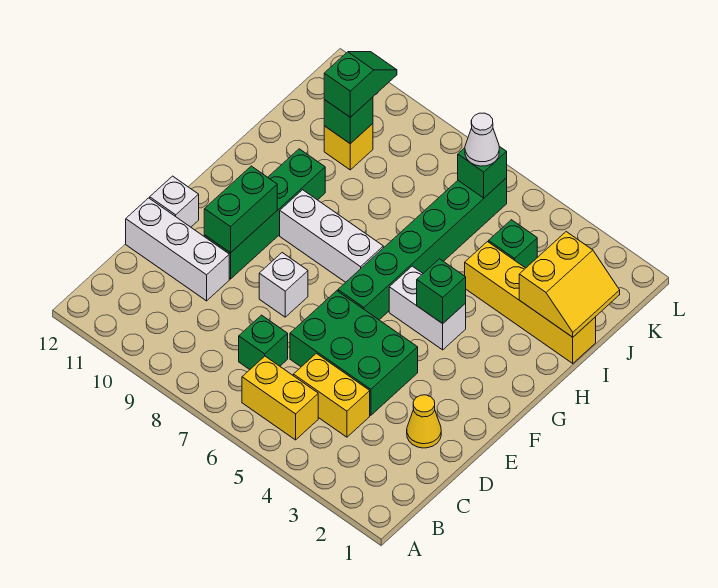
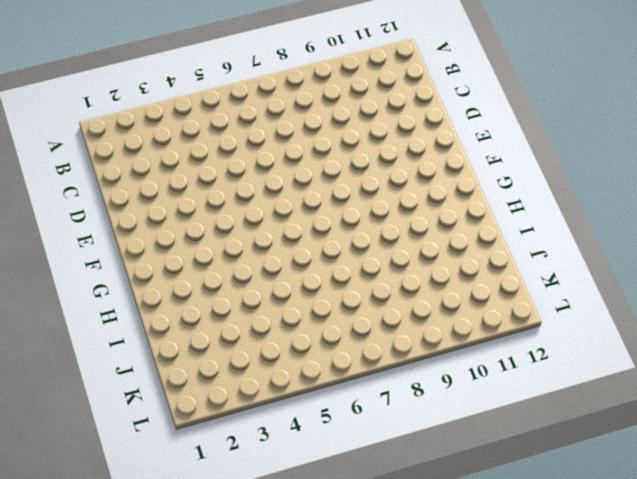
none -> yellow brick B5:B6 level 1
none -> yellow brick C4:C5 level 1
none -> green brick C7 level 1

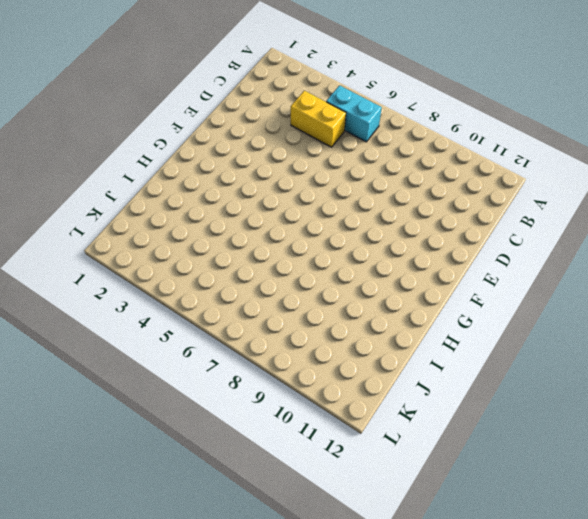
cyan brick B5:B6 level 1 -> yellow brick B5:B6 level 1
none -> green brick C7 level 1
none -> yellow cone D2 level 1
none -> green brick D4:E6 level 1

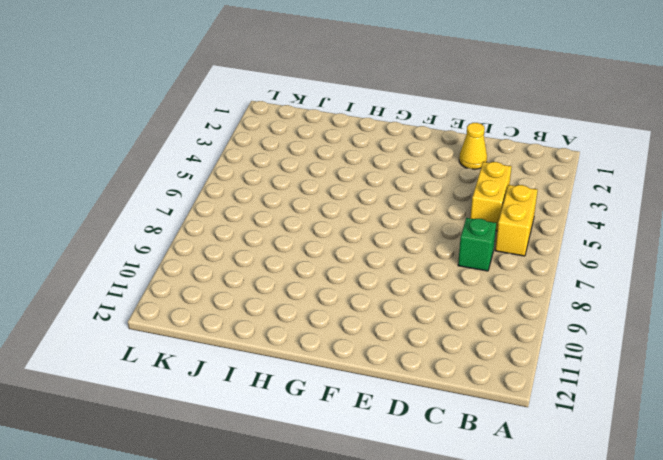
none -> green brick D4:E6 level 1
none -> white brick D10:D12 level 1
none -> white brick E8 level 1

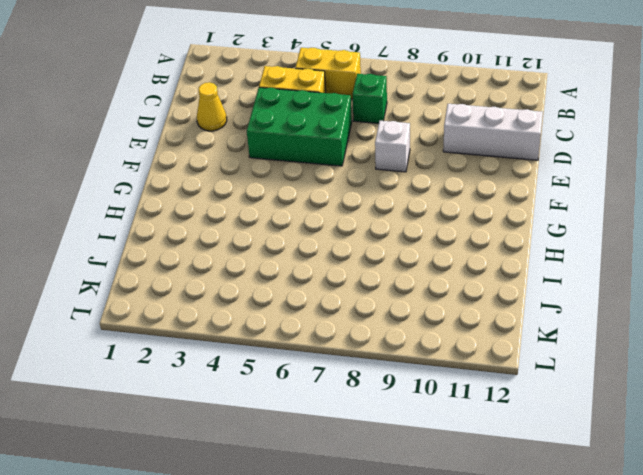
none -> green brick E10:H10 level 1
none -> white brick E12 level 1
none -> green brick F6:K6 level 1

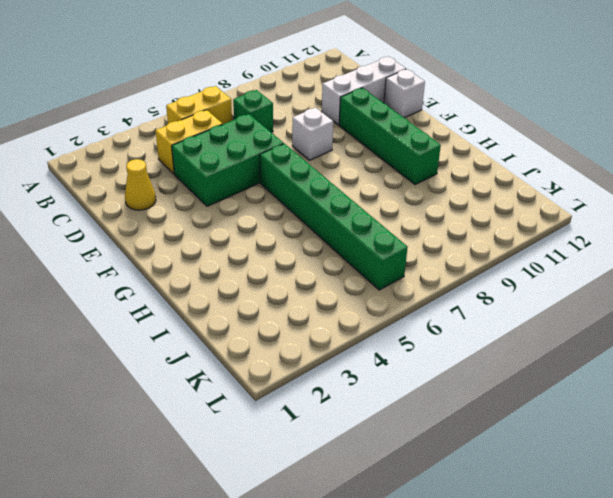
none -> white brick G4:G5 level 1
none -> white brick G7:G9 level 1
none -> yellow brick I1:I4 level 1

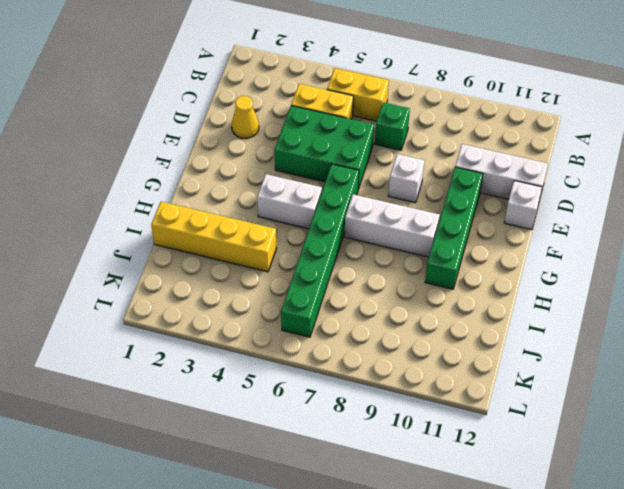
none -> green brick J4 level 1
none -> yellow brick J10 level 1
none -> green brick E10:F10 level 2

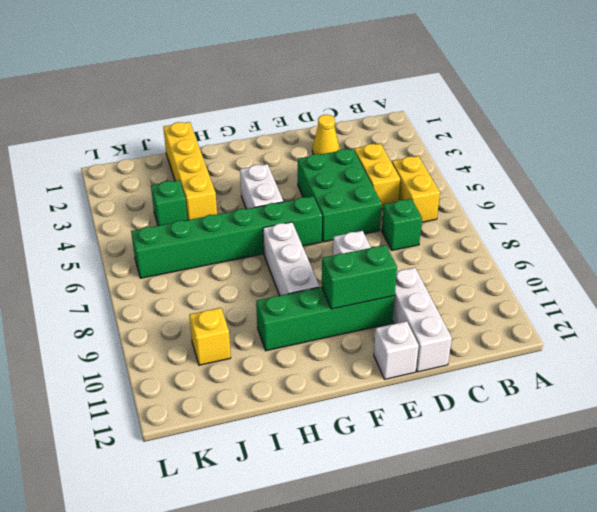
none -> green brick G4 level 2
none -> yellow slope I1:J2 level 2 top 2
none -> green brick J10 level 2

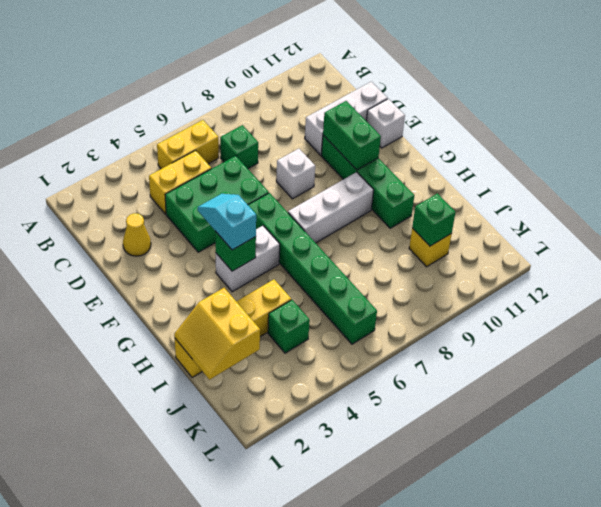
cyan slope F4:G4 level 3 top G -> none
none -> green brick K6 level 2
none -> green slope J10:K10 level 3 top J
none -> white cone K6 level 3

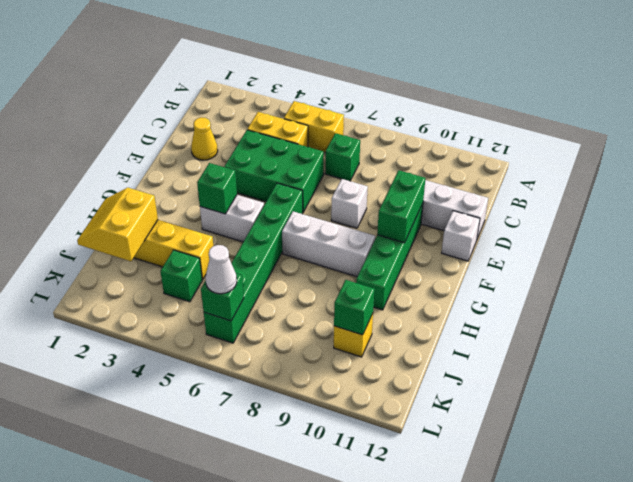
none -> green slope J10:K10 level 3 top J

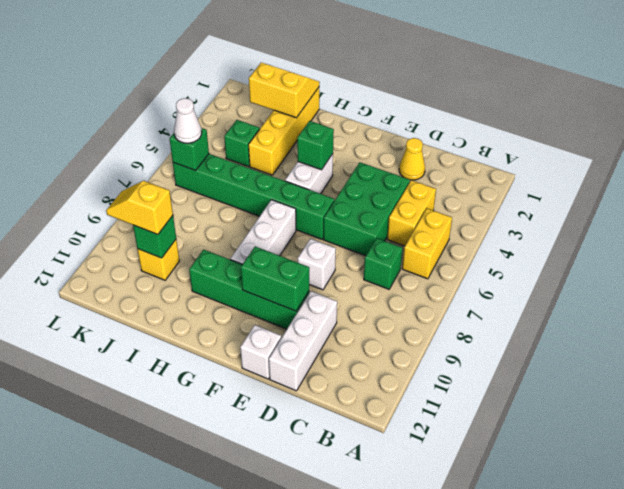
yellow slope J10:K10 level 3 top J -> green slope J10:K10 level 3 top J

